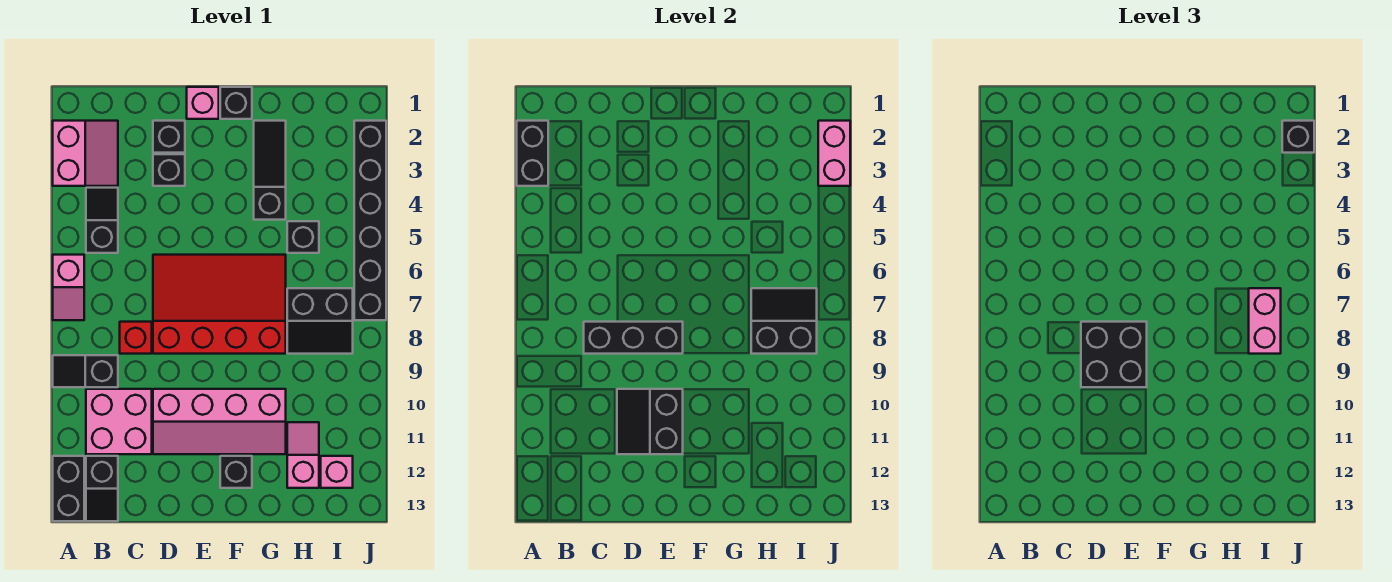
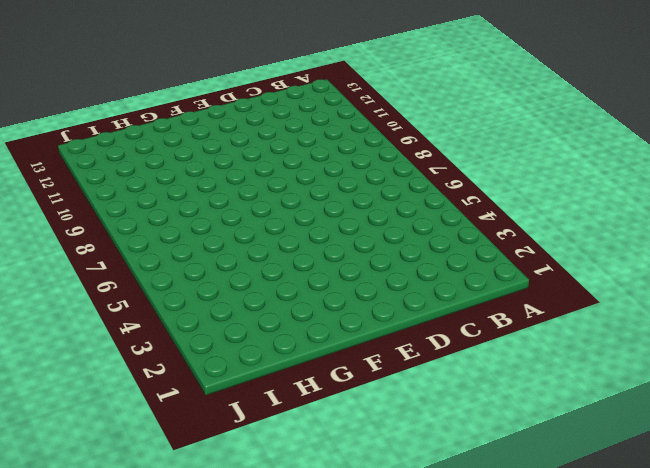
none -> pink slope A2:B3 level 1 top A
none -> pink slope A6:A7 level 1 top 6
none -> black slope A9:B9 level 1 top B

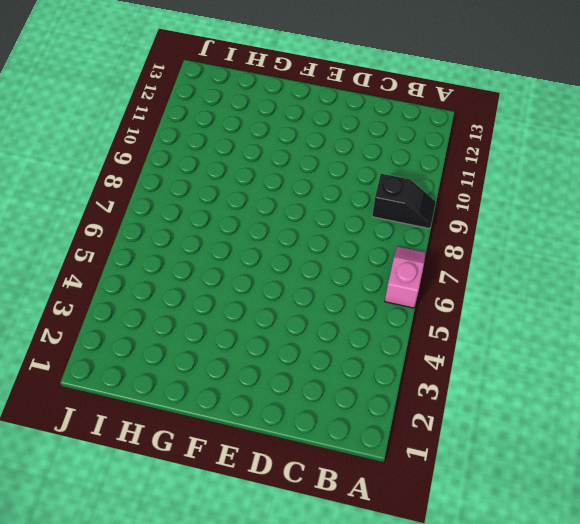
none -> pink slope A2:B3 level 1 top A
none -> black brick A12:A13 level 1
none -> black slope B4:B5 level 1 top 5

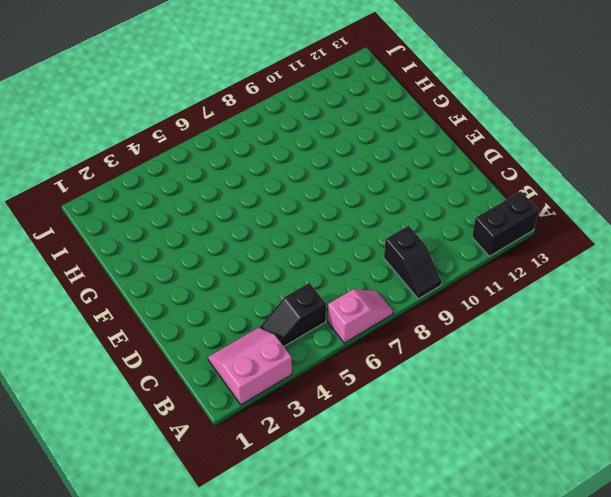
none -> pink brick B10:C11 level 1
none -> black slope B12:B13 level 1 top 12
none -> red brick C8 level 1

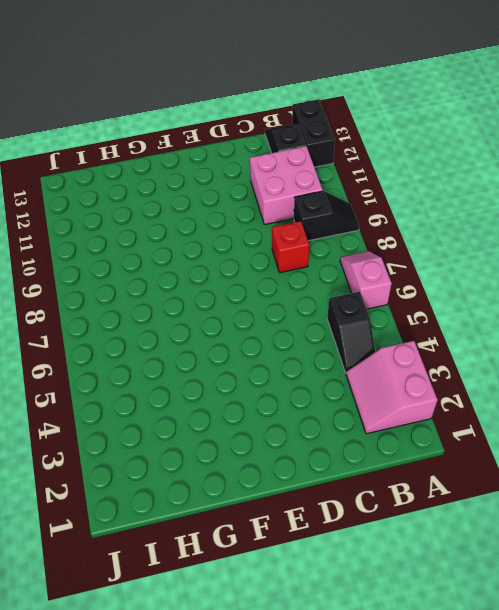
none -> black brick D2 level 1
none -> black brick D3 level 1
none -> red slope D6:G8 level 1 top 8

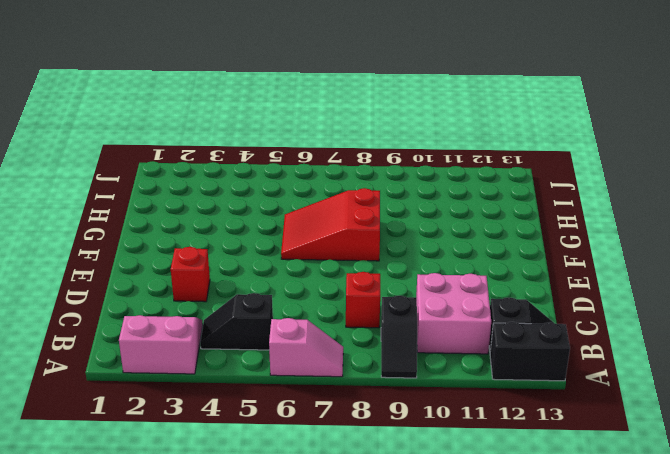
red brick D3 level 1 -> black brick D3 level 1
red slope F6:G8 level 1 top 8 -> red slope D6:G8 level 1 top 8
none -> black brick D2 level 1
none -> pink slope D10:G11 level 1 top 10
none -> pink brick E1 level 1

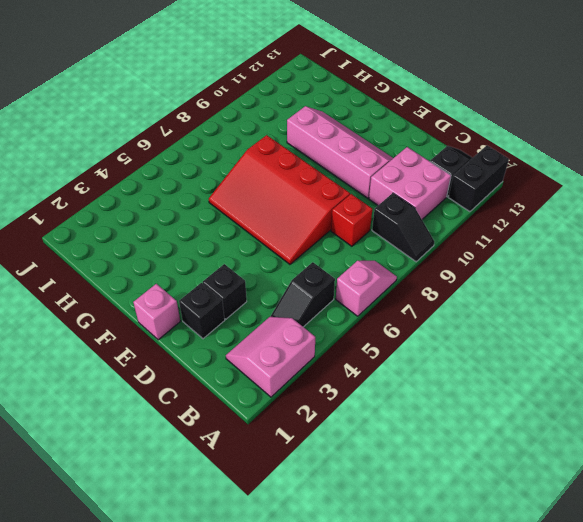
none -> black brick F1 level 1
none -> black brick F12 level 1
none -> black slope G2:G4 level 1 top 4

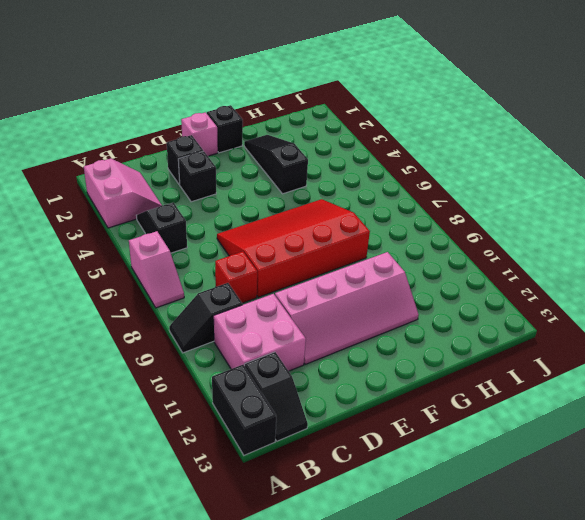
none -> black brick F12 level 1
none -> black brick H5 level 1
none -> black slope H7:I8 level 1 top 7

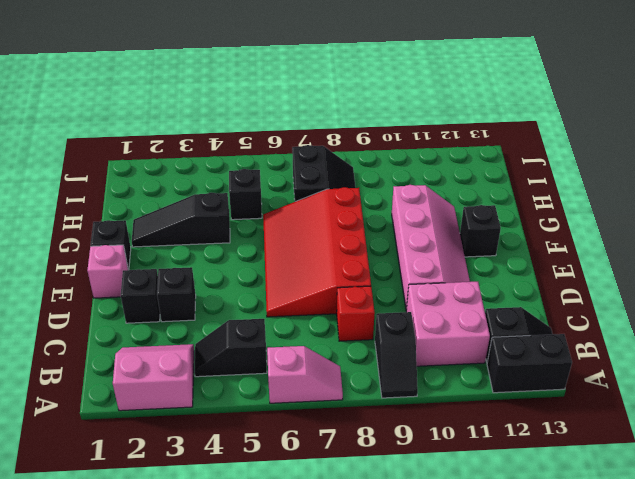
none -> pink slope H11:H12 level 1 top 12
none -> pink brick I12 level 1
none -> black brick J2:J7 level 1

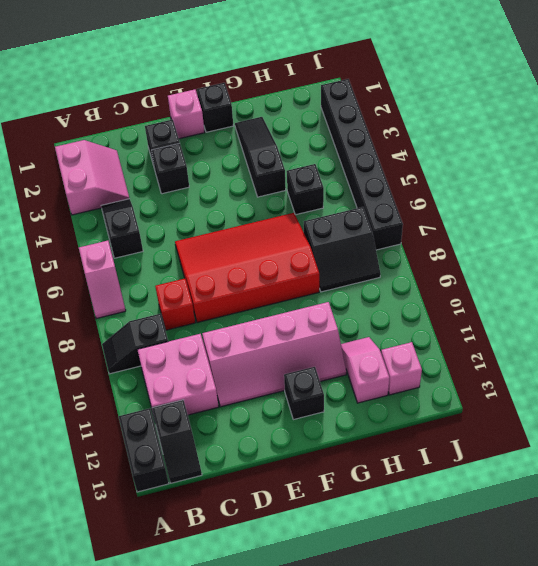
none -> black brick A2:A3 level 2
none -> black brick C8:E8 level 2
none -> black slope D10:E11 level 2 top E

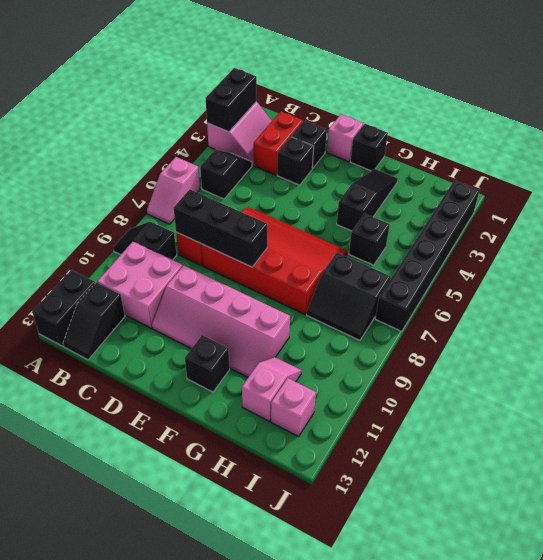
red brick C2:C3 level 1 -> none
none -> black slope D10:E11 level 2 top E
none -> black slope H7:I8 level 2 top 8
none -> pink brick J2:J3 level 2

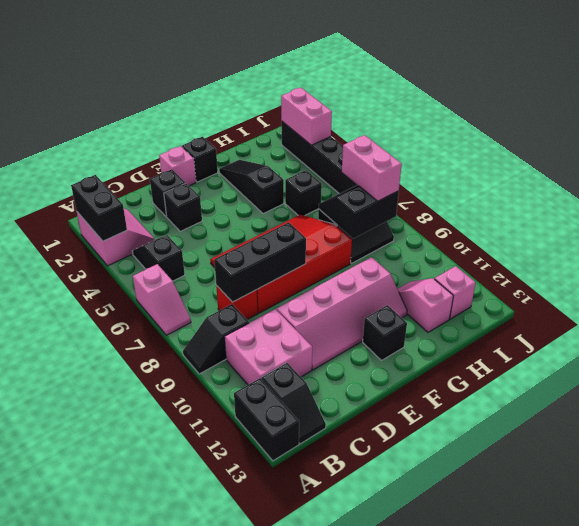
none -> black slope D10:E11 level 2 top E
none -> black brick D8:E9 level 3
none -> black brick J2 level 3

